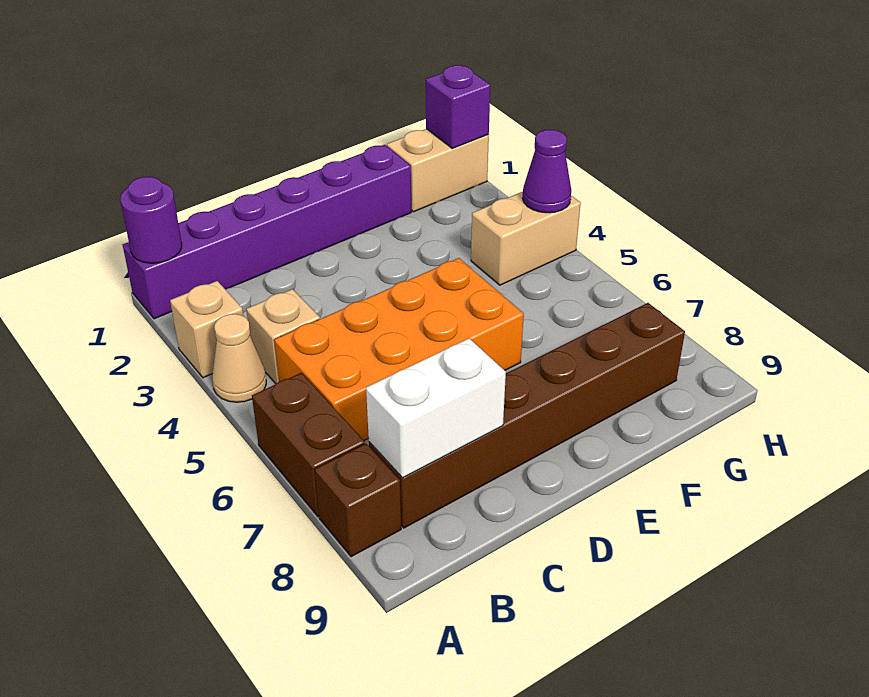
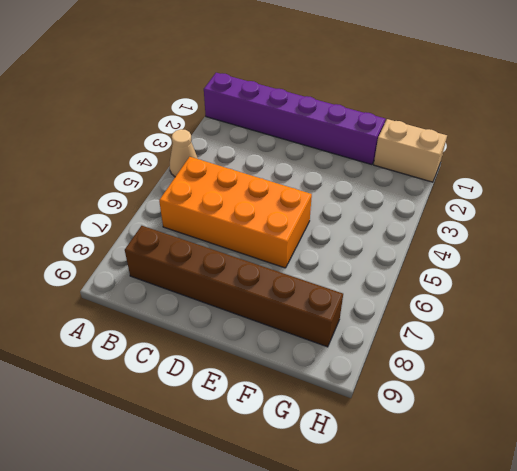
none -> tan brick A3 level 1
none -> brown brick A6:A7 level 1
none -> brown brick A8 level 1

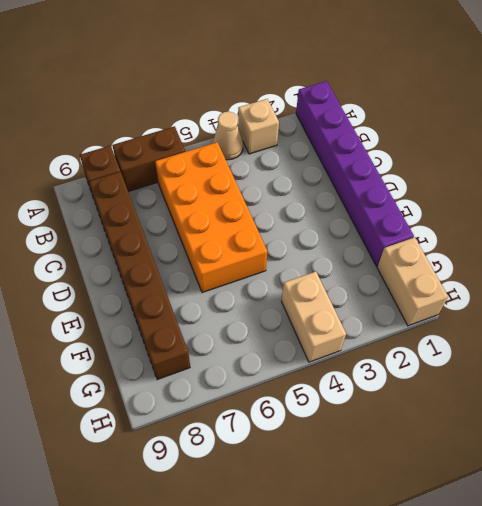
none -> tan brick B4 level 1
none -> purple round brick A1 level 2
none -> white brick B8:C8 level 2

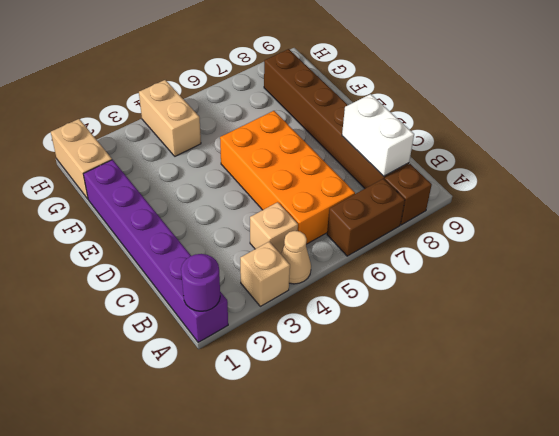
none -> purple brick H1 level 2
none -> purple cone H4 level 2

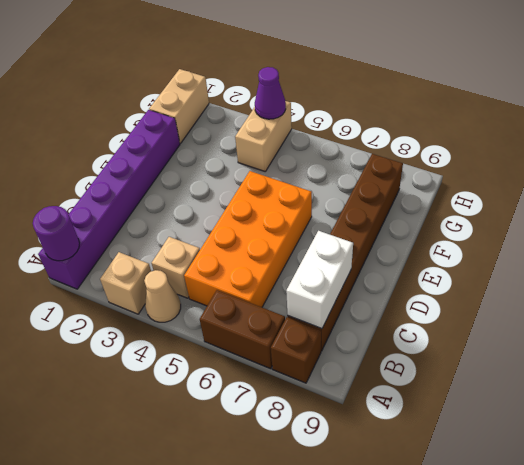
none -> purple brick H1 level 2

